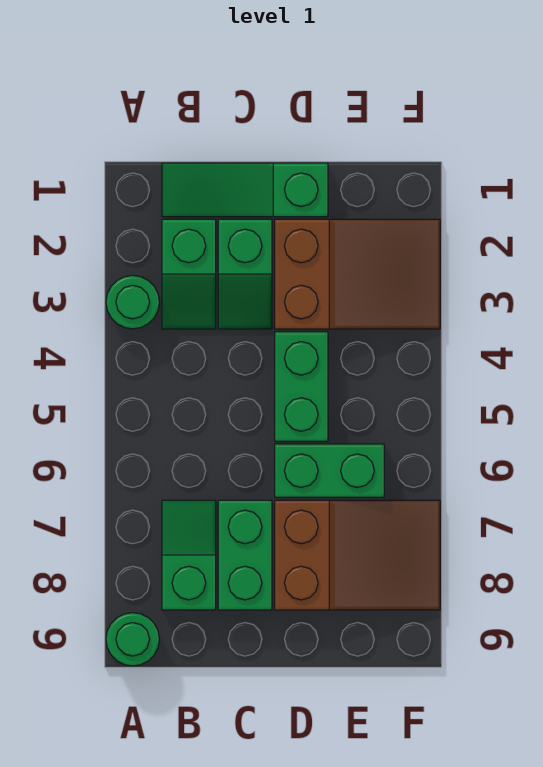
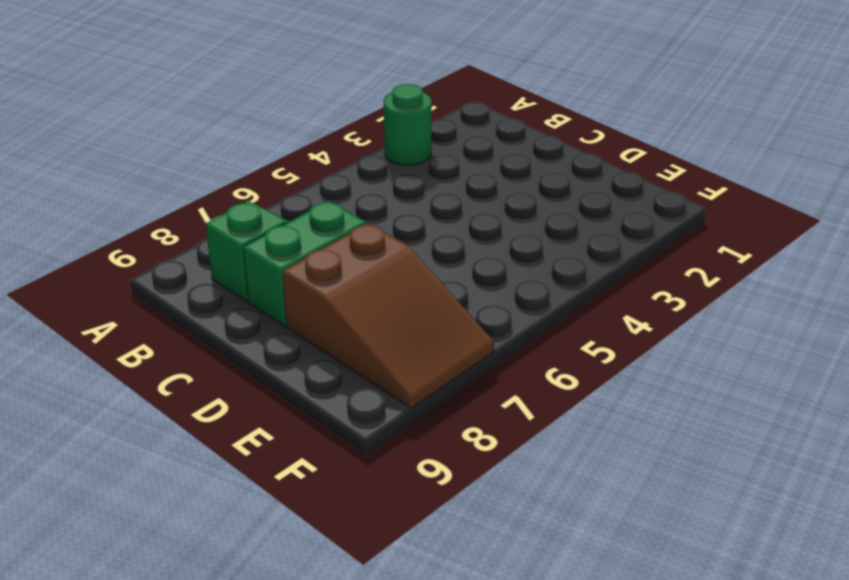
none -> green round brick A9 level 1
none -> green slope B1:D1 level 1 top D

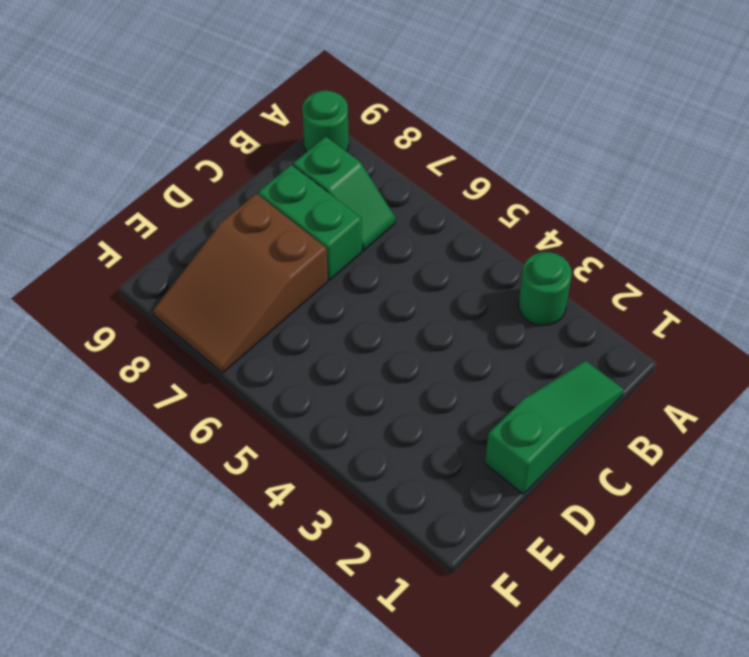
none -> green slope B2:B3 level 1 top 2
none -> green slope C2:C3 level 1 top 2

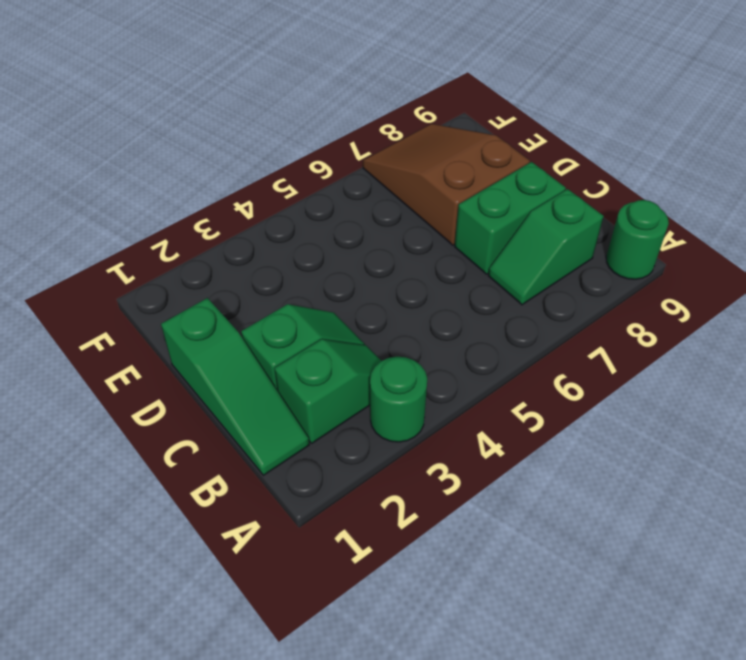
none -> brown slope D2:F3 level 1 top D
none -> green brick D4:D5 level 1

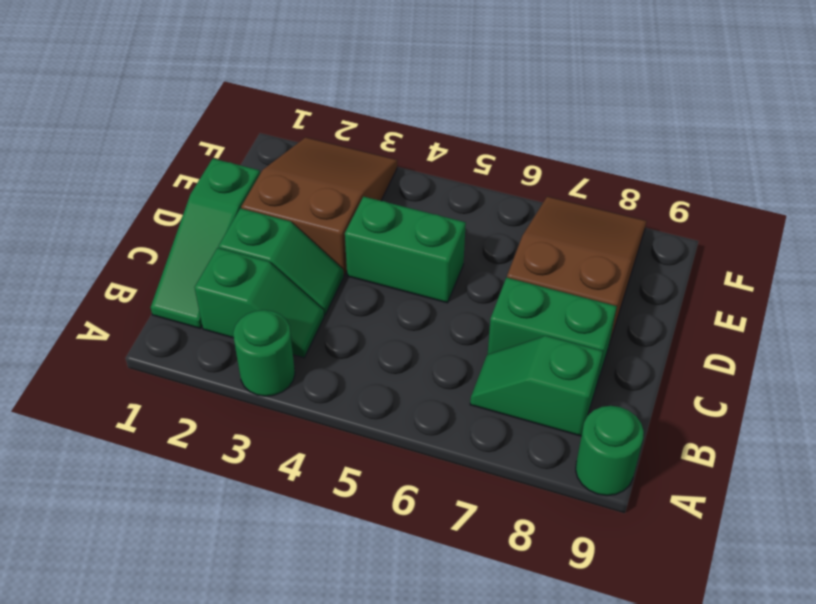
none -> green brick D6:E6 level 1

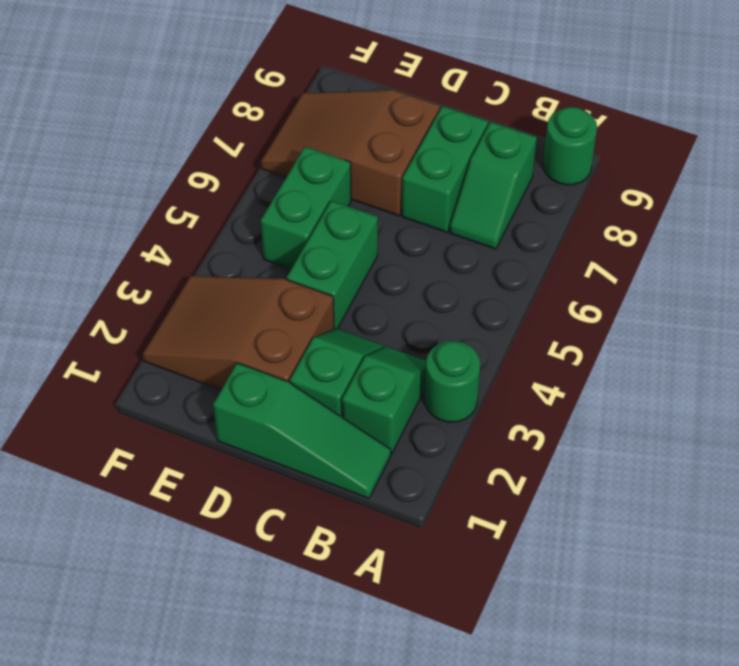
green brick E5:E6 level 1 -> green brick D6:E6 level 1

